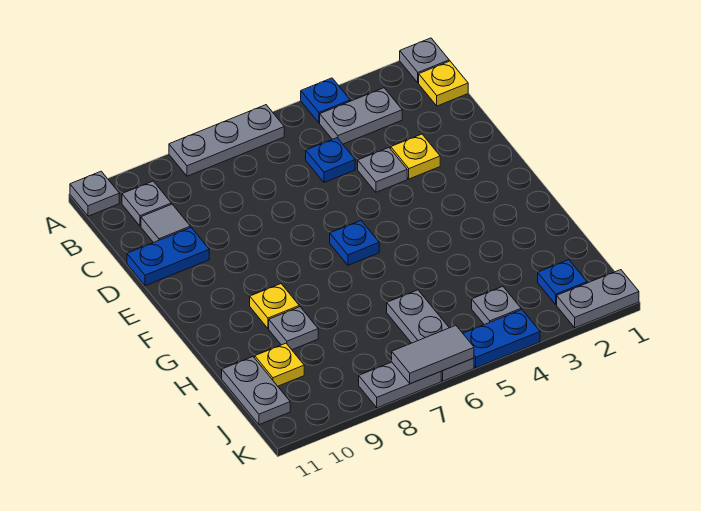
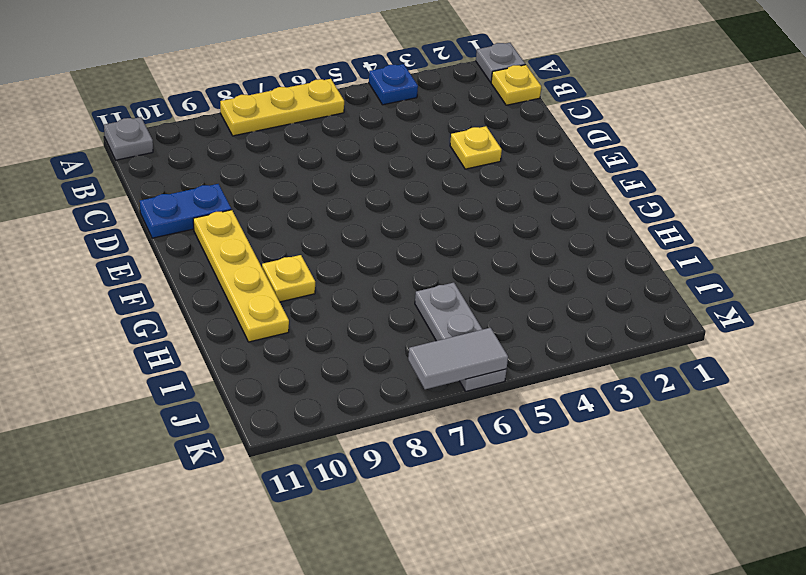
yellow plate A6:A8 level 1 -> grey plate A6:A8 level 1
yellow plate E10:H10 level 1 -> none
none -> grey plate B3:B4 level 1
none -> grey plate B10 level 1
none -> blue plate C5 level 1

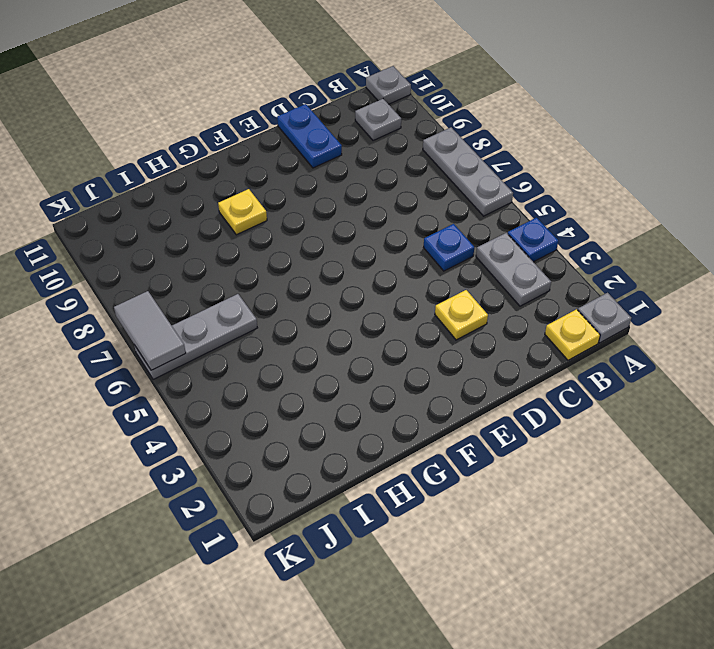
none -> grey tile C10 level 1
none -> grey plate D4 level 1
none -> blue plate F6 level 1

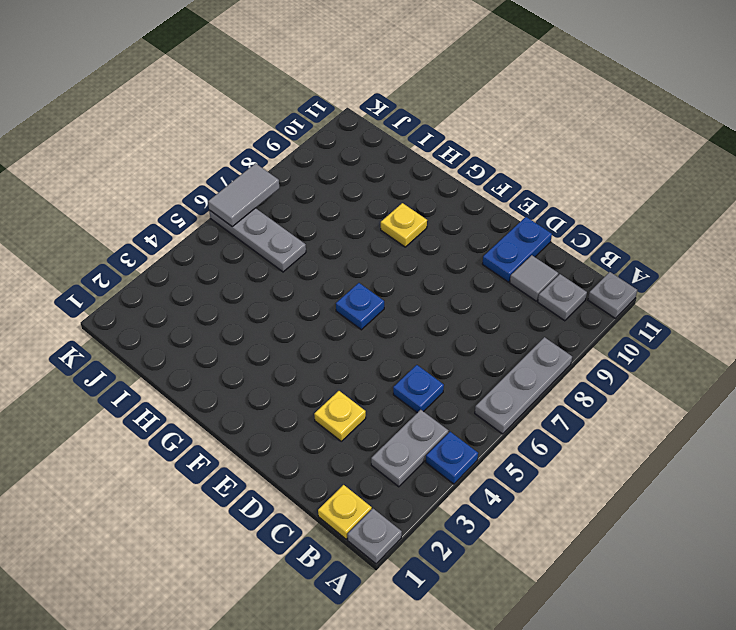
none -> grey plate D4 level 1
none -> grey plate H9 level 1
none -> yellow plate I10 level 1

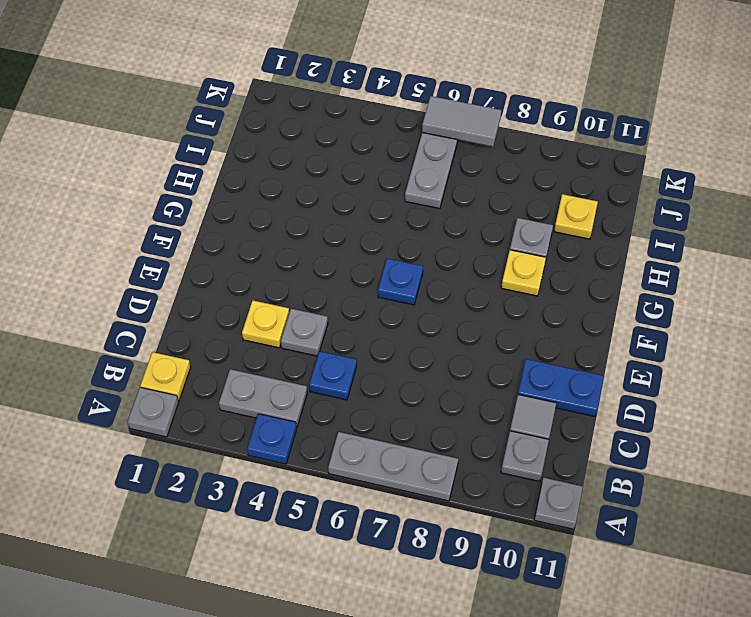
none -> grey plate I11:J11 level 1
none -> blue plate J2 level 1
none -> grey plate J4 level 1

